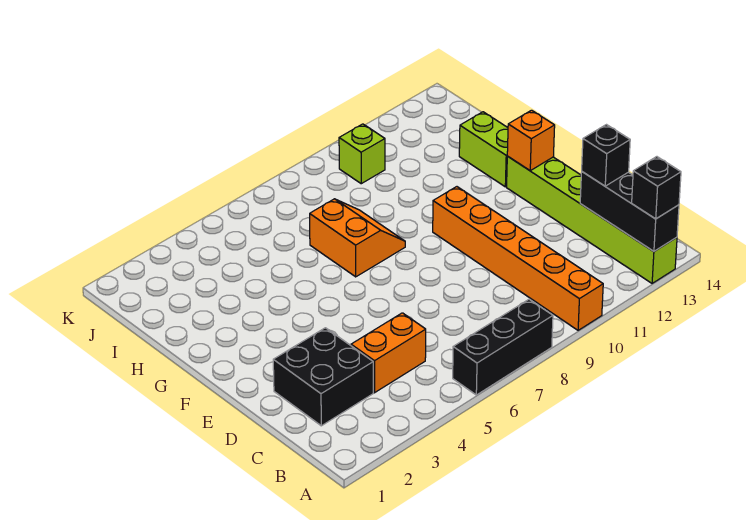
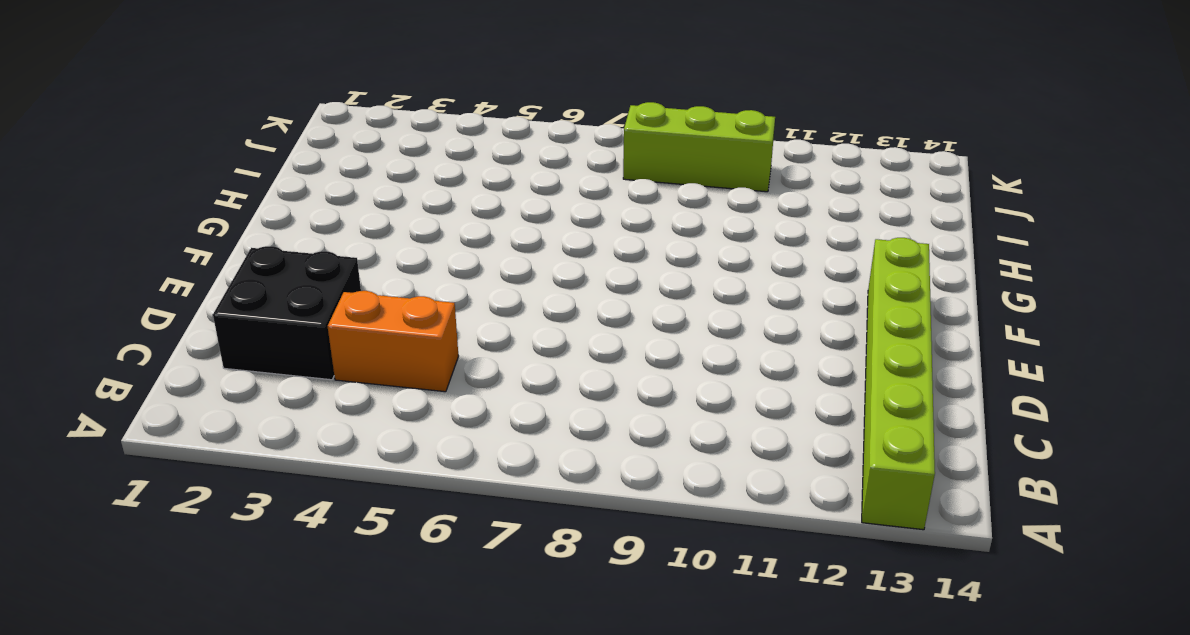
lime brick J8:J10 level 1 -> lime brick J10 level 1
none -> black brick A6:A8 level 1
none -> orange brick A10:F10 level 1
none -> orange slope G7:H8 level 1 top 7

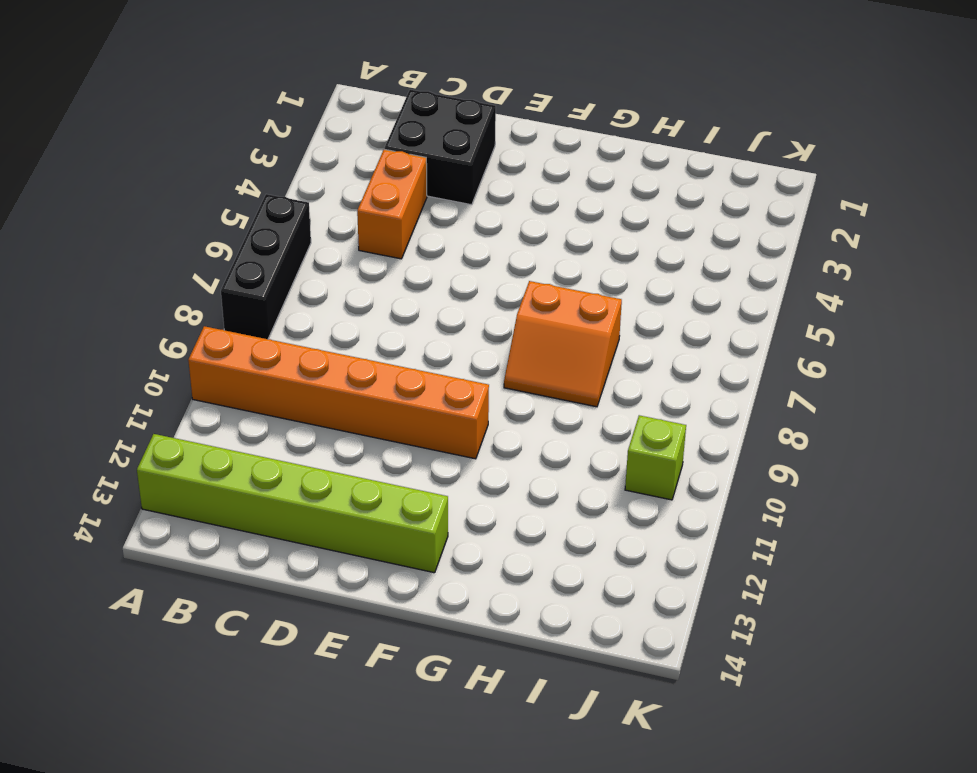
none -> lime brick G13:H13 level 1
none -> black brick A13:C13 level 2
none -> orange brick F13 level 2

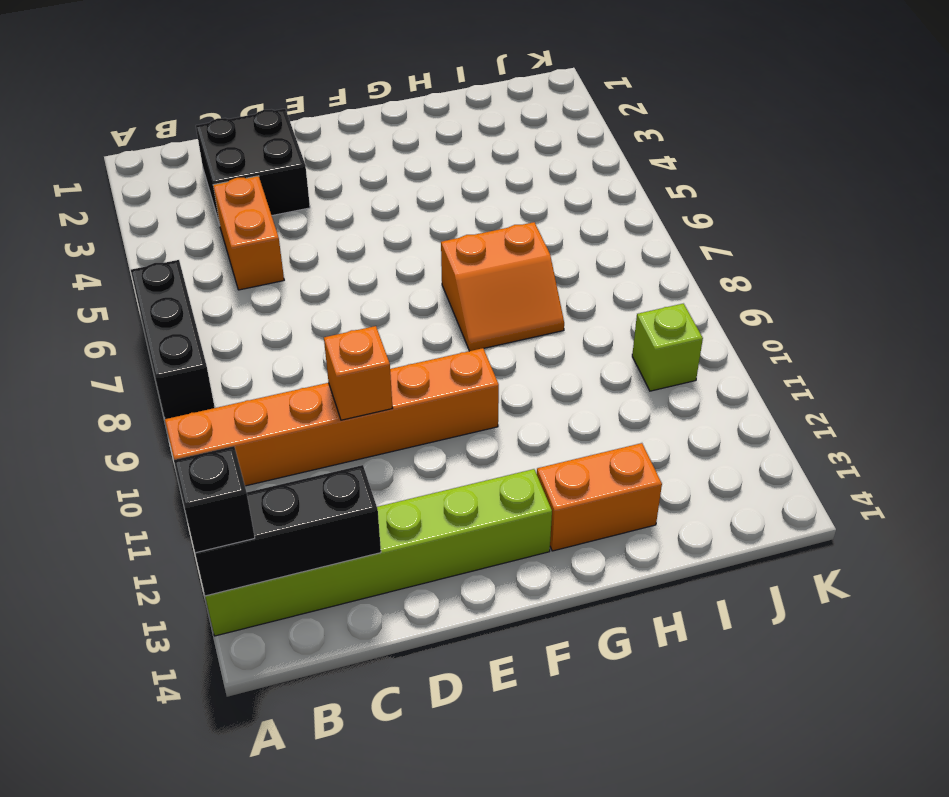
orange brick D10 level 2 -> orange brick F13 level 2
orange brick G13:H13 level 1 -> lime brick G13:H13 level 1
none -> black brick C13 level 3

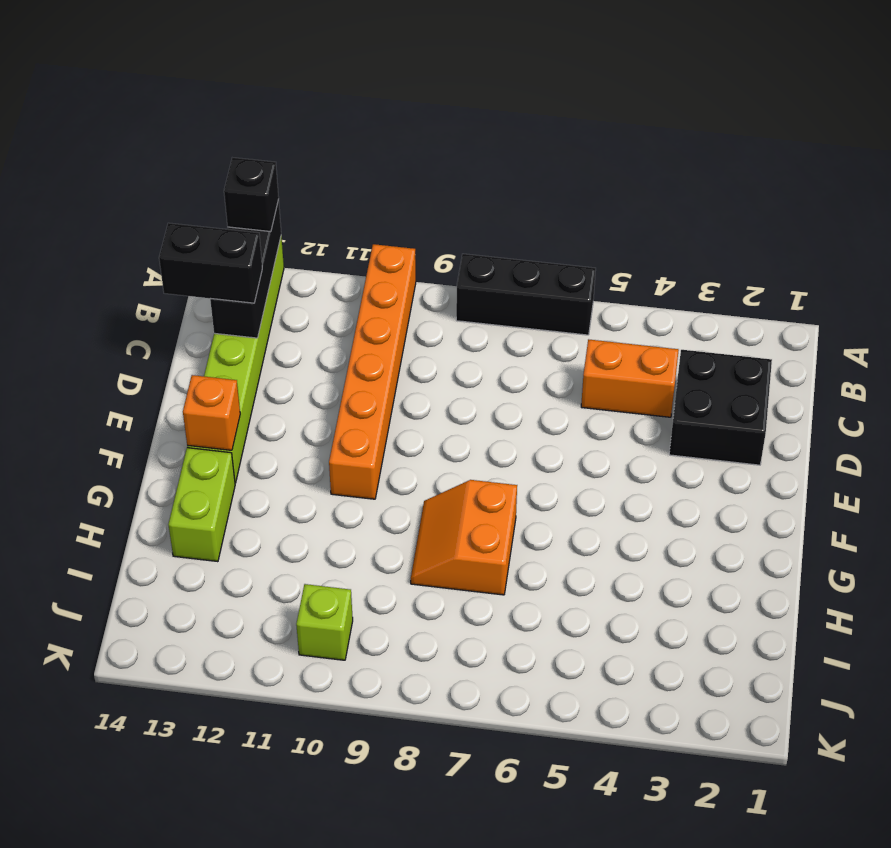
black brick C13:C14 level 3 -> black brick C13 level 3

